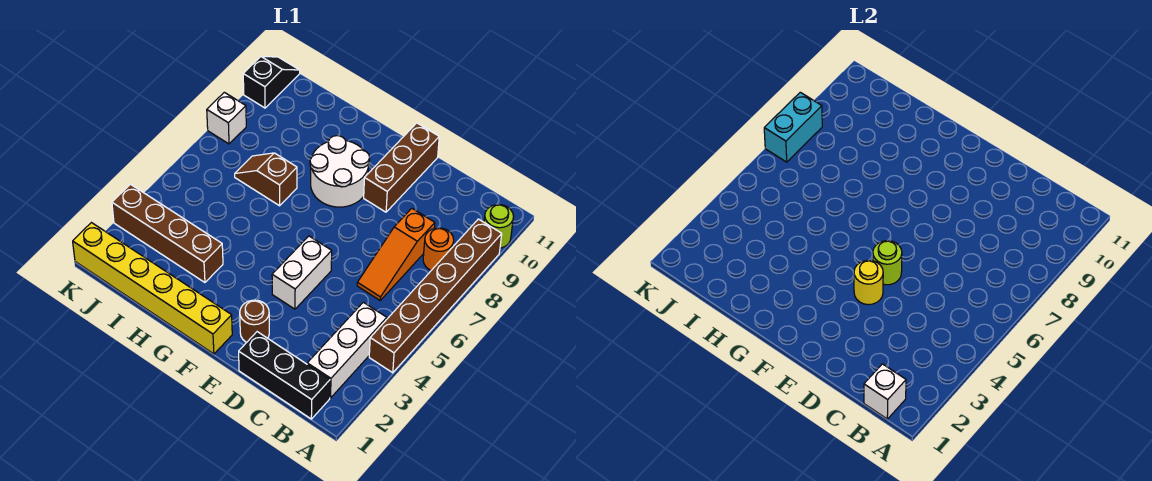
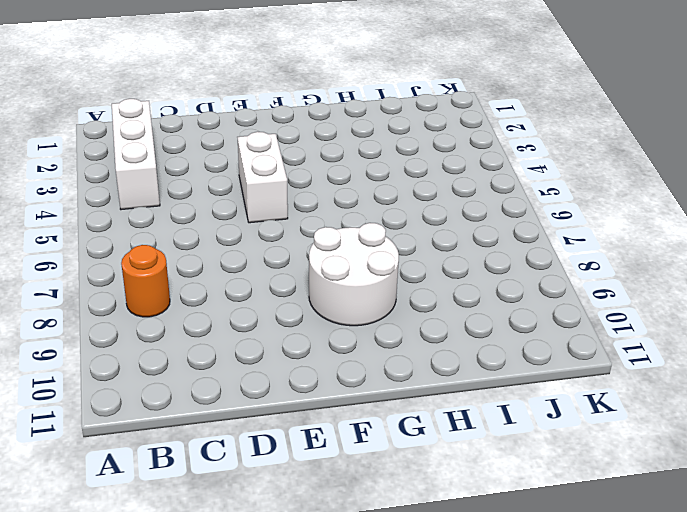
none -> brown brick A4:A9 level 1
none -> lime round brick A10 level 1
none -> black brick B1:D1 level 1

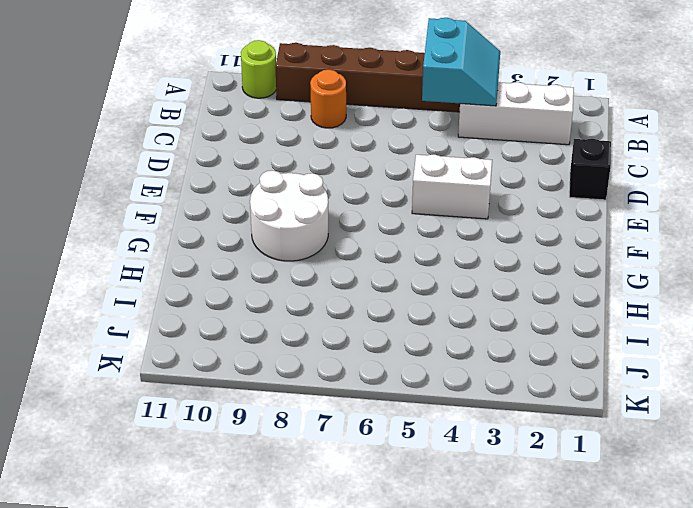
cyan slope A4:B5 level 2 top 5 -> none
black brick D1 level 1 -> black brick B1:D1 level 1
none -> orange slope C6:C8 level 1 top 8
none -> brown round brick E2 level 1
none -> brown brick E9:E11 level 1

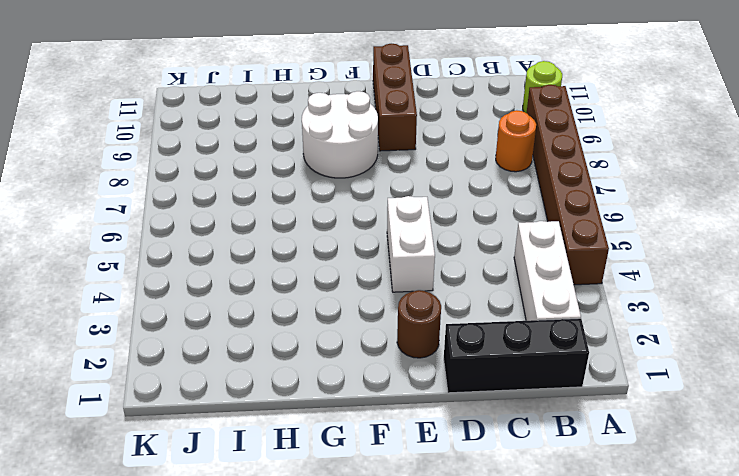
none -> orange slope C6:C8 level 1 top 8
none -> yellow brick F1:K1 level 1
none -> brown brick H3:K3 level 1

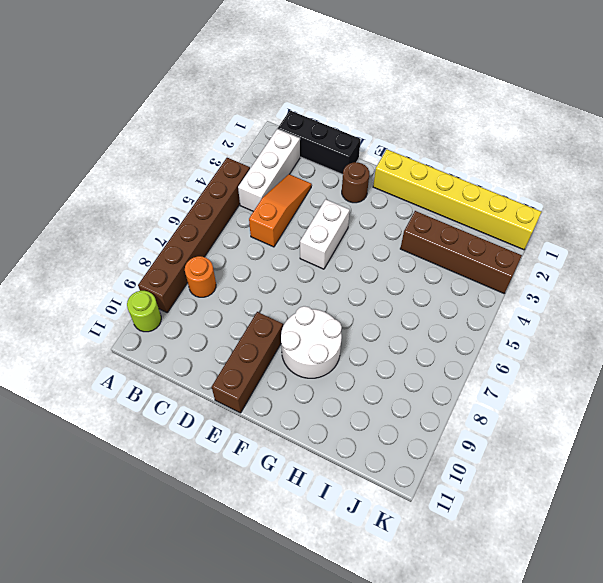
orange slope C3:C5 level 1 top 5 -> orange slope C6:C8 level 1 top 8
none -> brown slope H7:I7 level 1 top H
none -> white brick K8 level 1
none -> black slope K10:K11 level 1 top 10

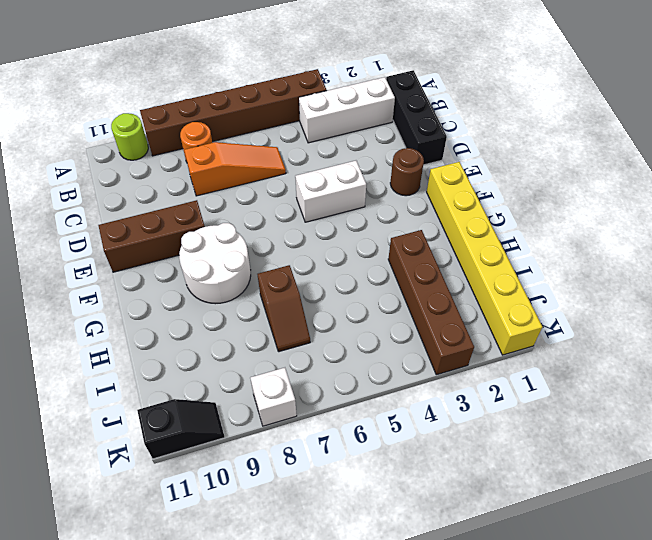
black slope K10:K11 level 1 top 11 -> black slope K10:K11 level 1 top 10
none -> white brick B1 level 2
none -> yellow round brick E4 level 2
none -> lime round brick E5 level 2

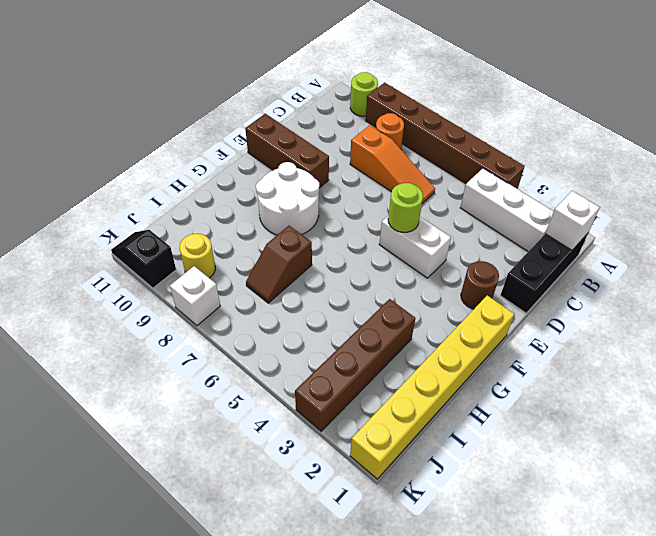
yellow round brick J9 level 1 -> yellow round brick E4 level 2
none -> cyan brick K7:K8 level 2

